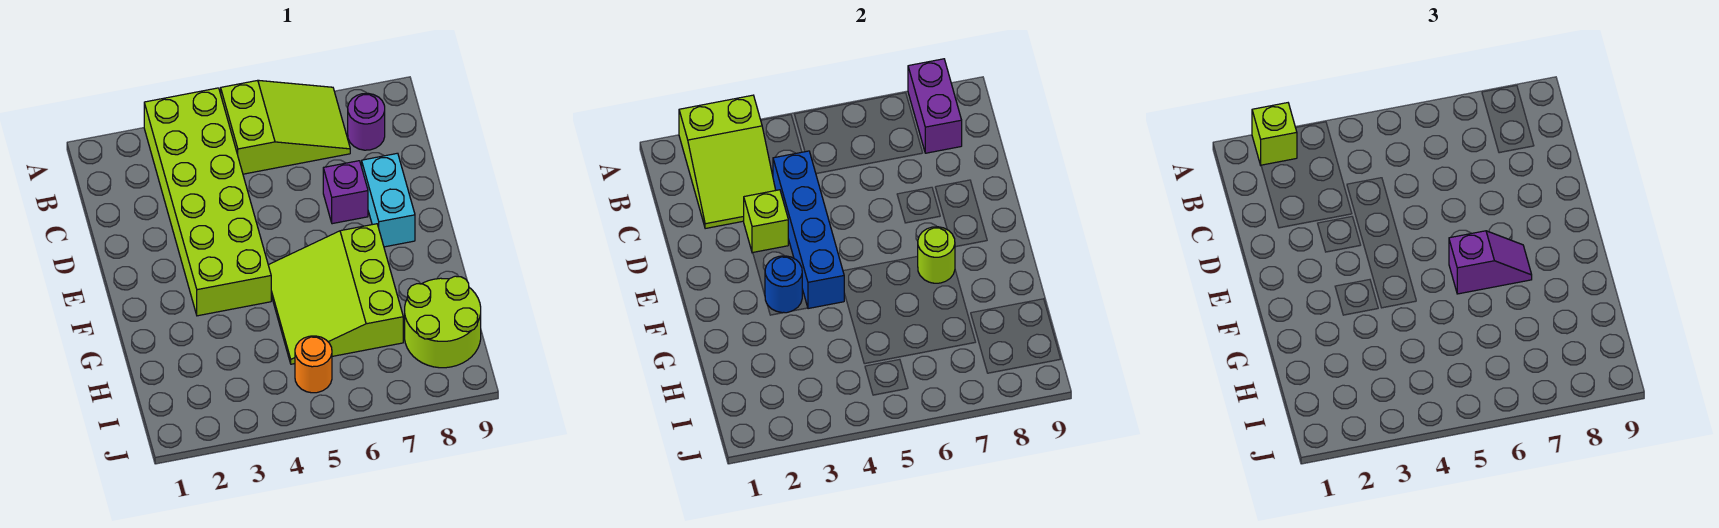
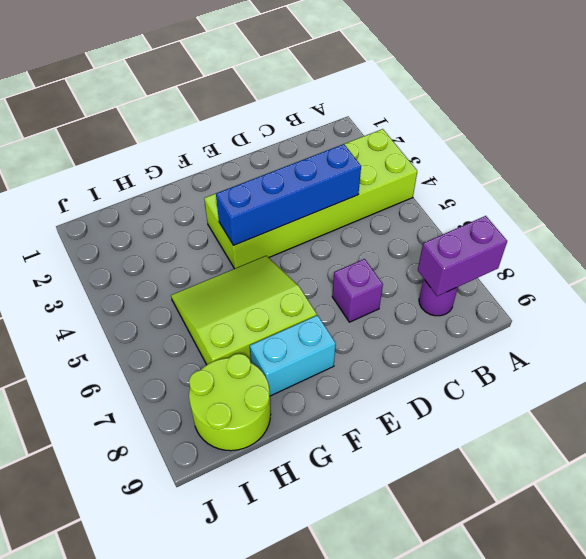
cyan brick F8:G8 level 1 -> cyan brick D8:E8 level 1
none -> lime slope A5:B7 level 1 top 5
none -> orange round brick I5 level 1
none -> lime slope A2:C3 level 2 top A

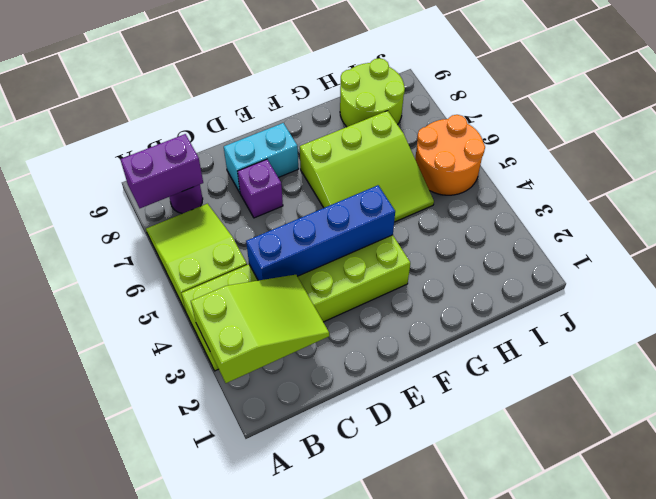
orange round brick I5:J6 level 1 -> orange round brick I5 level 1
none -> lime brick D3 level 2
none -> blue round brick F3 level 2
none -> lime round brick F7 level 2

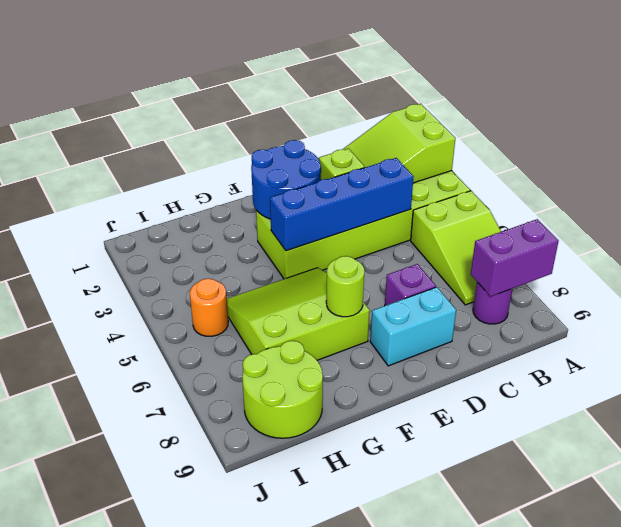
blue round brick E2:F3 level 2 -> blue round brick F3 level 2
none -> lime brick A2 level 3
none -> purple slope F6:F7 level 3 top 6

